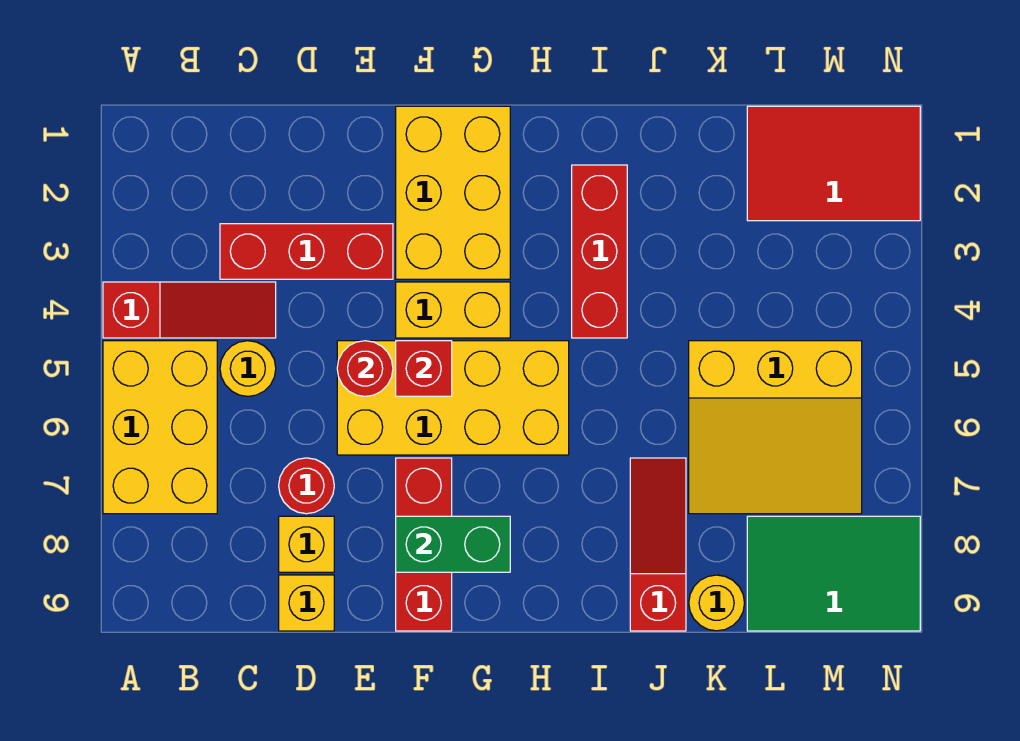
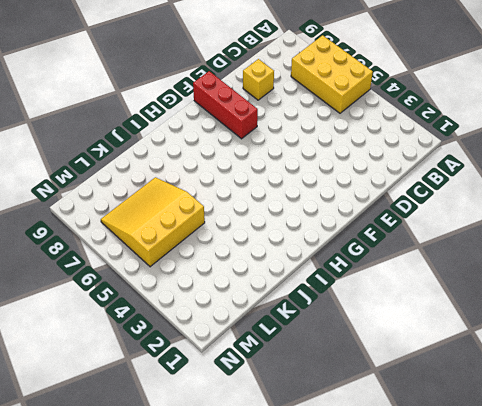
none -> red slope A4:C4 level 1 top A
none -> red brick C3:E3 level 1
none -> yellow round brick C5 level 1

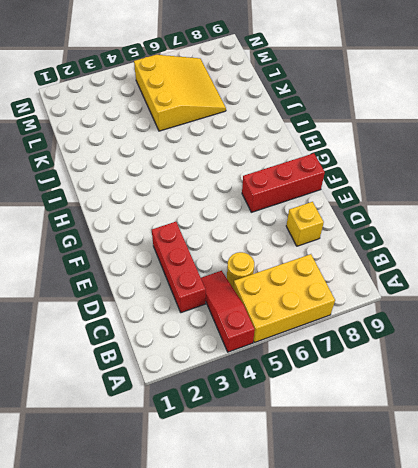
none -> red round brick D7 level 1
none -> yellow brick D9 level 1
none -> yellow brick E5:H6 level 1

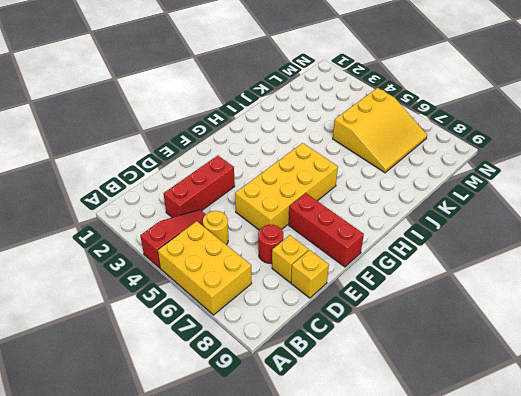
none -> yellow brick F1:G3 level 1
none -> yellow brick F4:G4 level 1
none -> red brick I2:I4 level 1

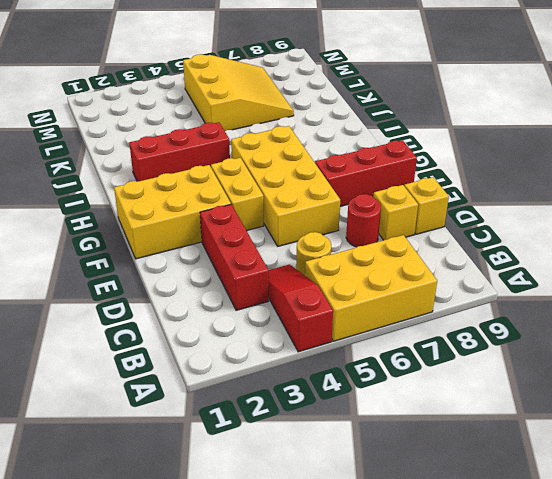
none -> red slope J7:J9 level 1 top 9
none -> yellow round brick K9 level 1
none -> red tile L1:N2 level 1

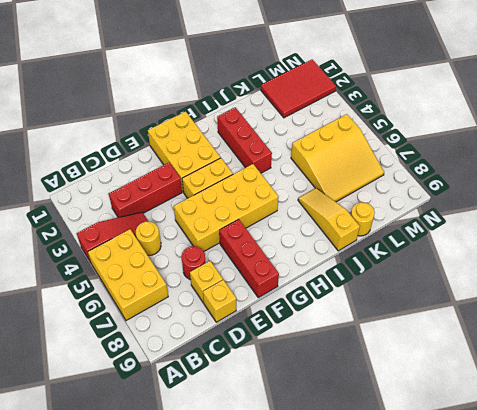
yellow slope J7:J9 level 1 top 9 -> red slope J7:J9 level 1 top 9
none -> green tile L8:N9 level 1
none -> red round brick E5 level 2
none -> red brick F5 level 2

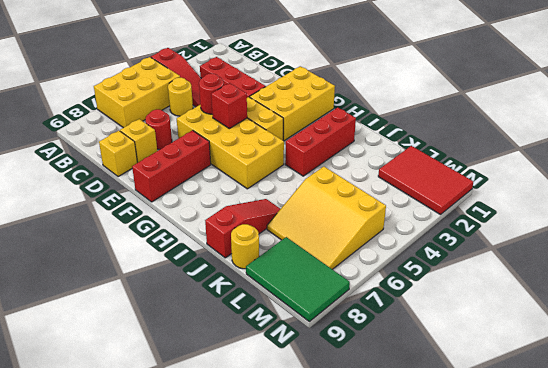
none -> green brick F8:G8 level 2

